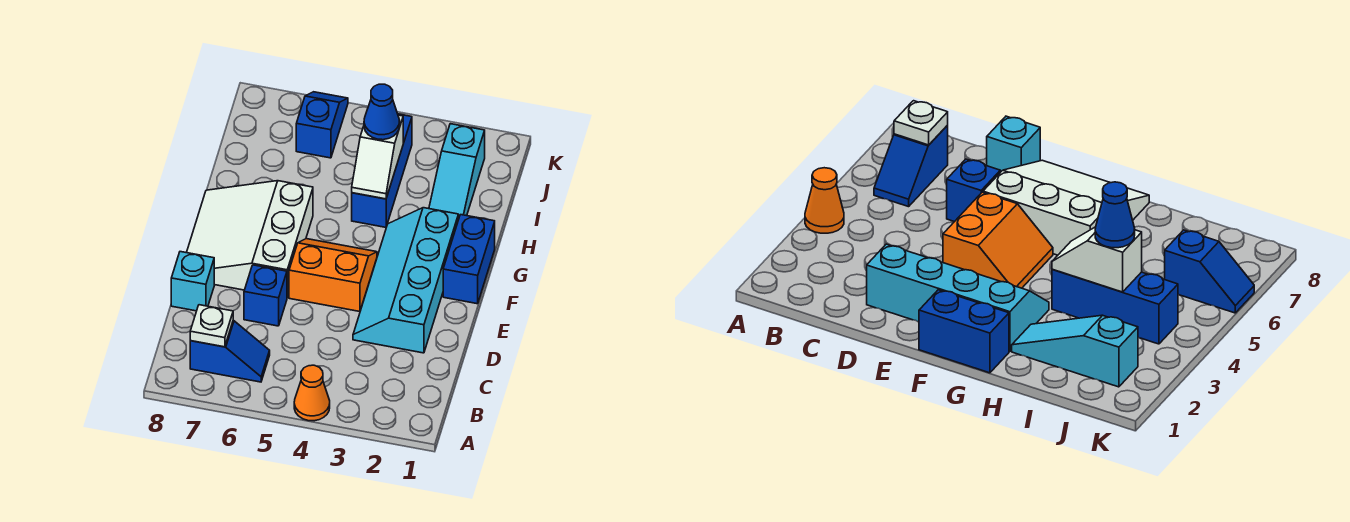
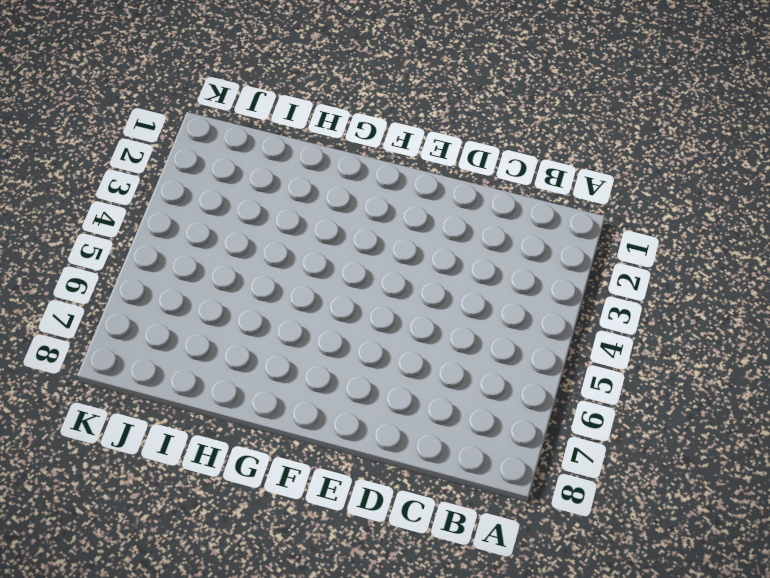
none -> orange cone A4 level 1
none -> blue slope B6:B7 level 1 top 7
none -> cyan slope D2:G3 level 1 top 2

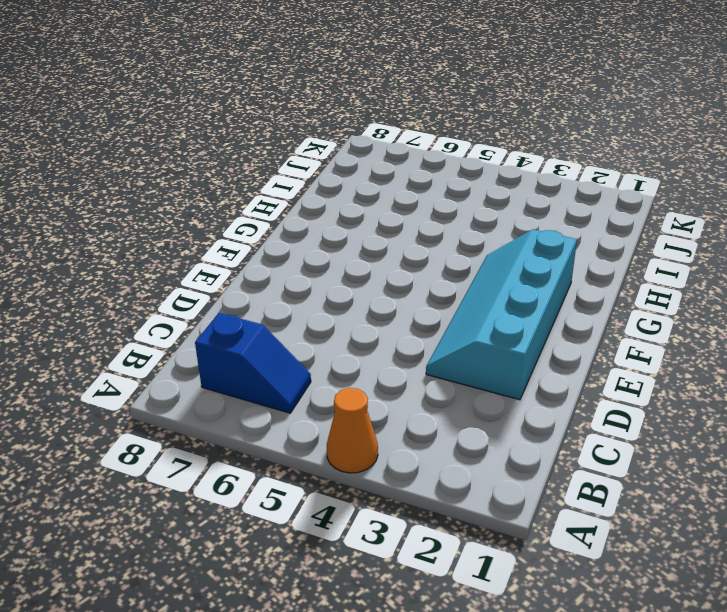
none -> blue brick D6 level 1
none -> cyan brick D8 level 1
none -> orange slope E4:F5 level 1 top E

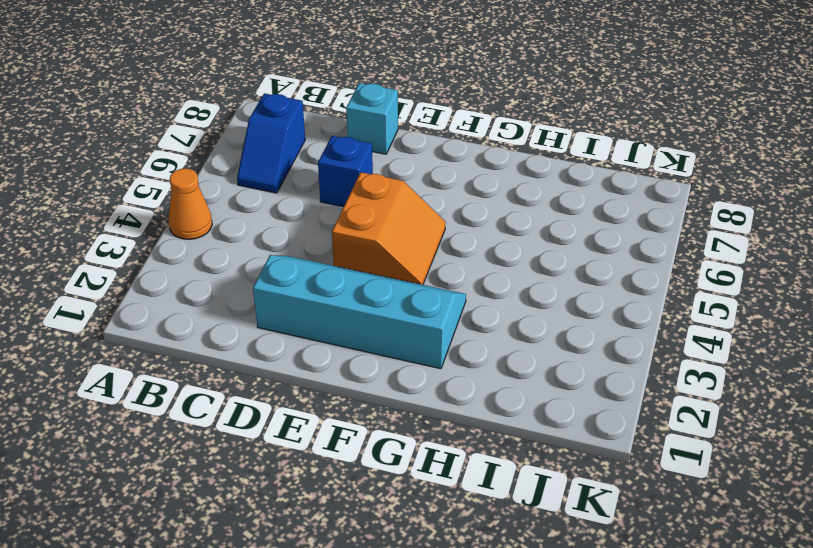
none -> white slope E6:G8 level 1 top 6
none -> blue brick F1:G1 level 1
none -> cyan slope H2:J2 level 1 top J

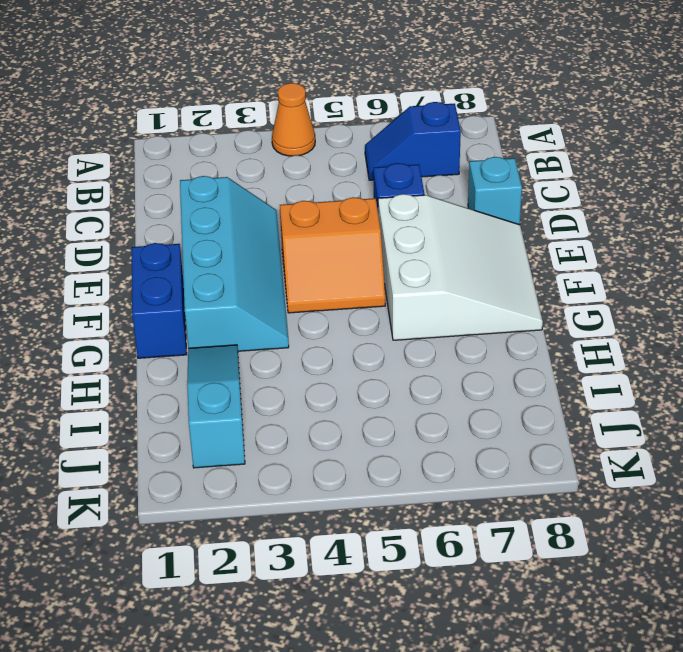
none -> blue brick H4:J4 level 1
none -> blue slope J6:K6 level 1 top J
none -> white plate B7 level 2

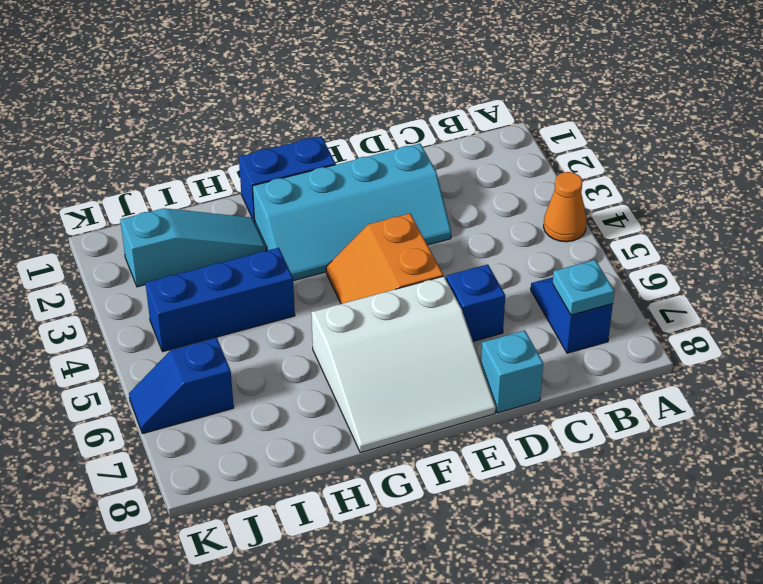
cyan plate B7 level 2 -> white plate B7 level 2
none -> white slope H4:I4 level 2 top I
none -> blue cone I4 level 3

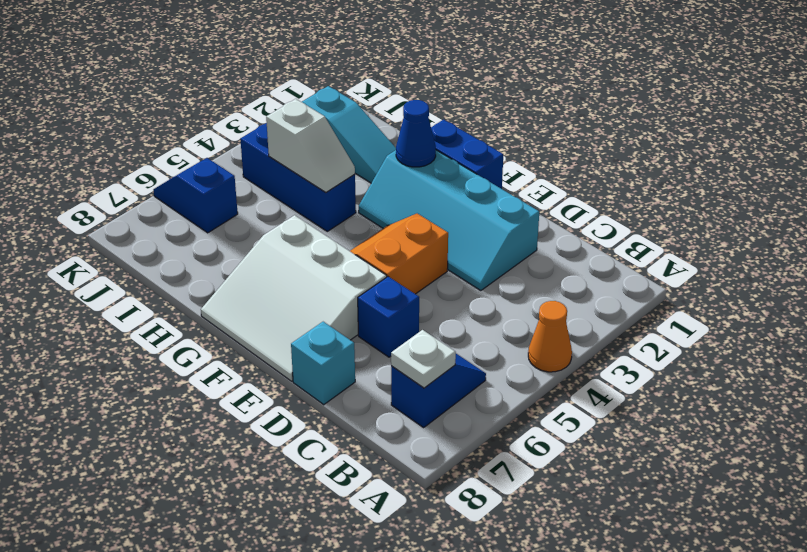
blue cone G2 level 2 -> blue cone I4 level 3

